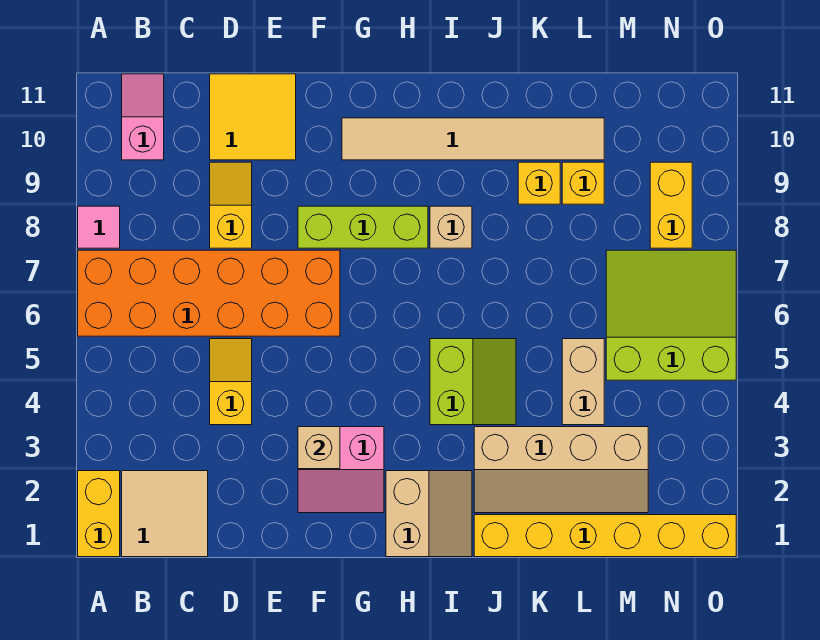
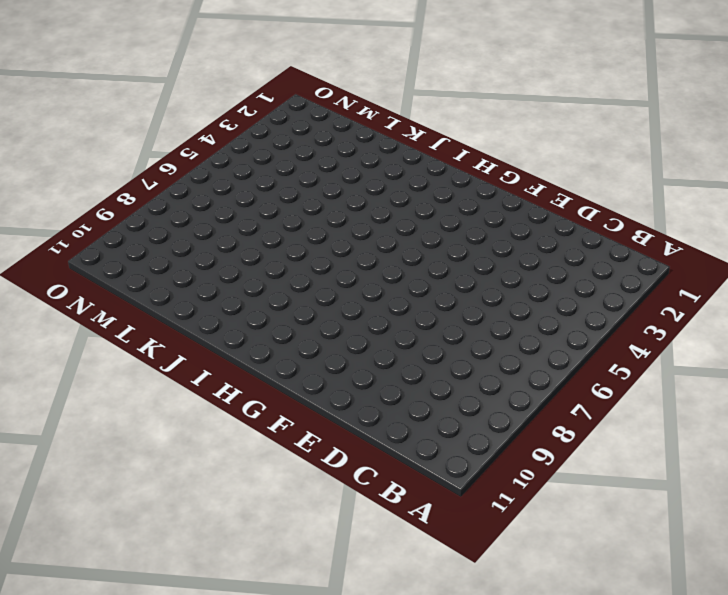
none -> yellow brick A1:A2 level 1
none -> orange brick A6:F7 level 1
none -> pink tile A8 level 1

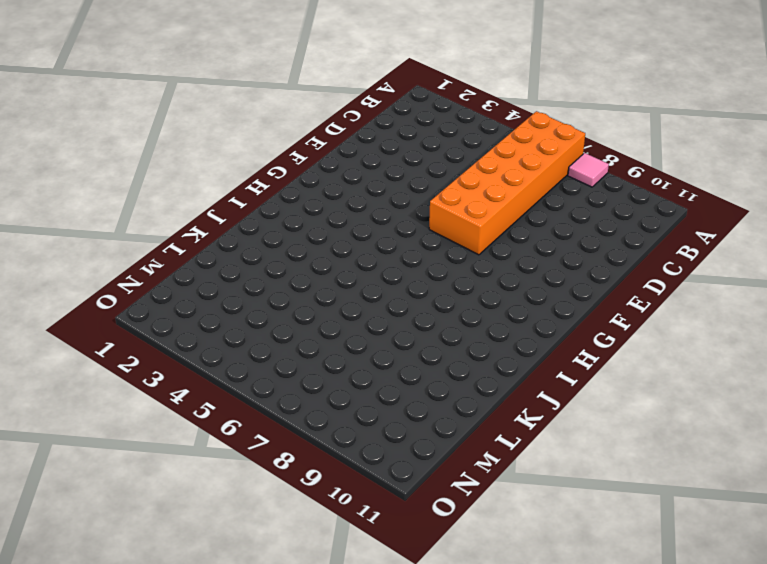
none -> yellow brick A1:A2 level 1
none -> tan tile B1:C2 level 1
none -> pink slope B10:B11 level 1 top 10

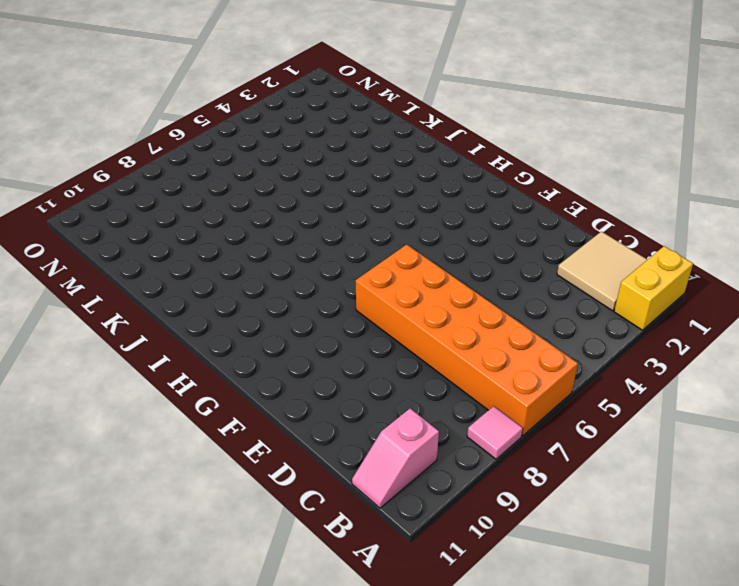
none -> yellow slope D4:D5 level 1 top 4
none -> yellow slope D8:D9 level 1 top 8
none -> yellow tile D10:E11 level 1

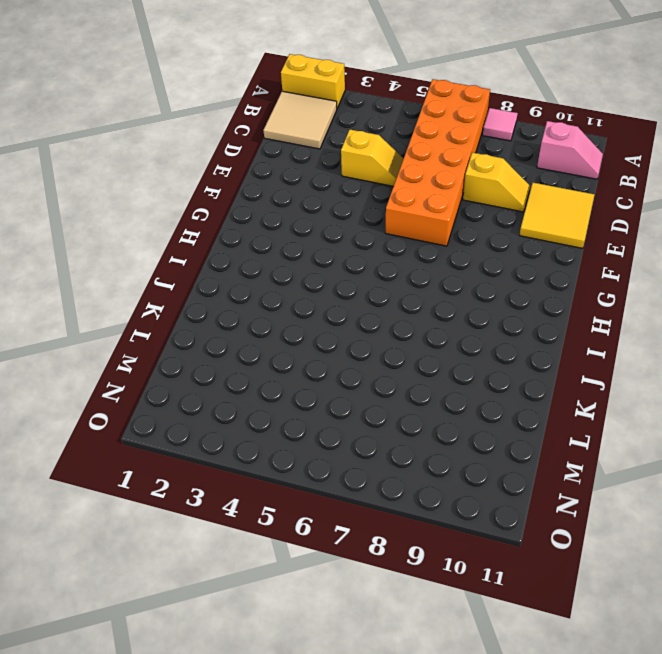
none -> pink slope F2:G3 level 1 top 3
none -> lime brick F8:H8 level 1
none -> tan tile G10:L10 level 1

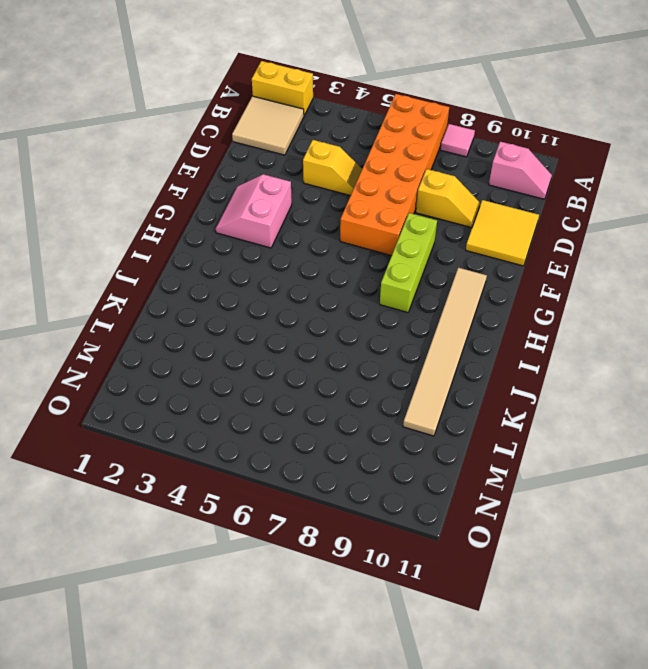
none -> tan slope H1:I2 level 1 top H
none -> lime slope I4:J5 level 1 top I
none -> tan brick I8 level 1

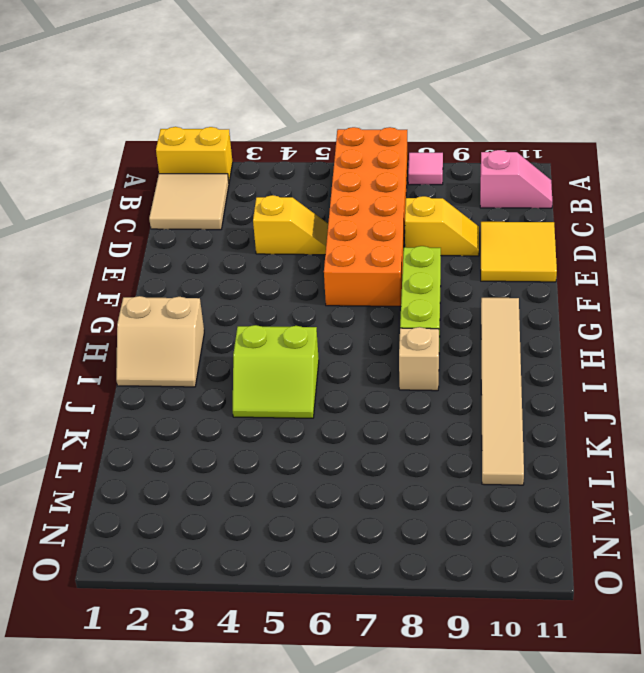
none -> pink slope F2:G3 level 1 top 3
none -> yellow brick J1:O1 level 1
none -> tan slope J2:M3 level 1 top 3

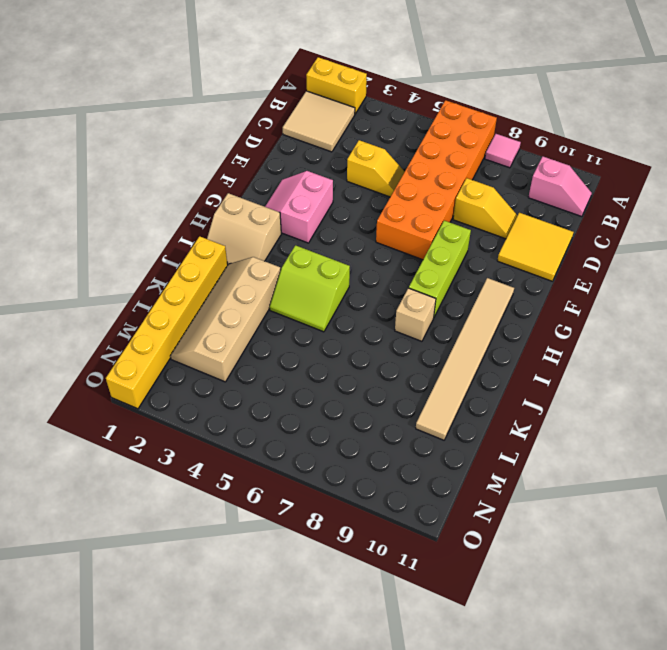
none -> yellow brick K9 level 1
none -> tan brick L4:L5 level 1
none -> yellow brick L9 level 1

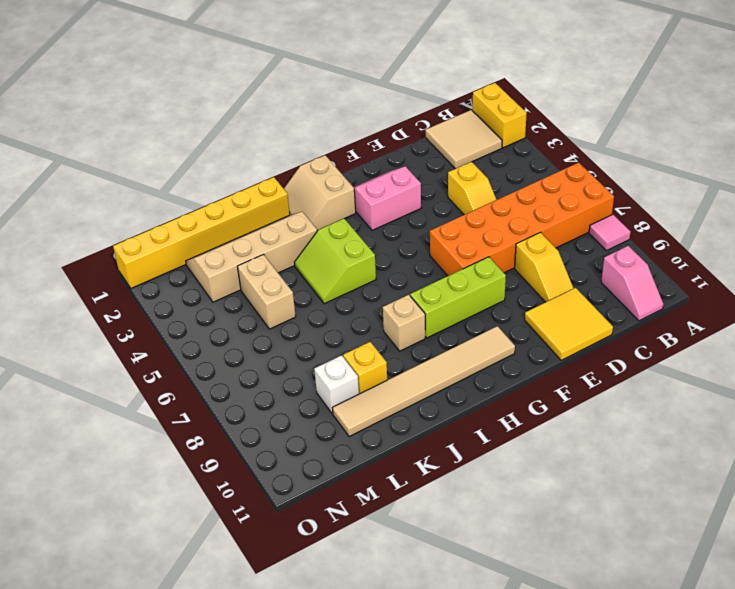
white brick L9 level 1 -> yellow brick L9 level 1
none -> lime slope M5:O7 level 1 top 5
none -> yellow brick N8:N9 level 1
none -> tan brick F3 level 2

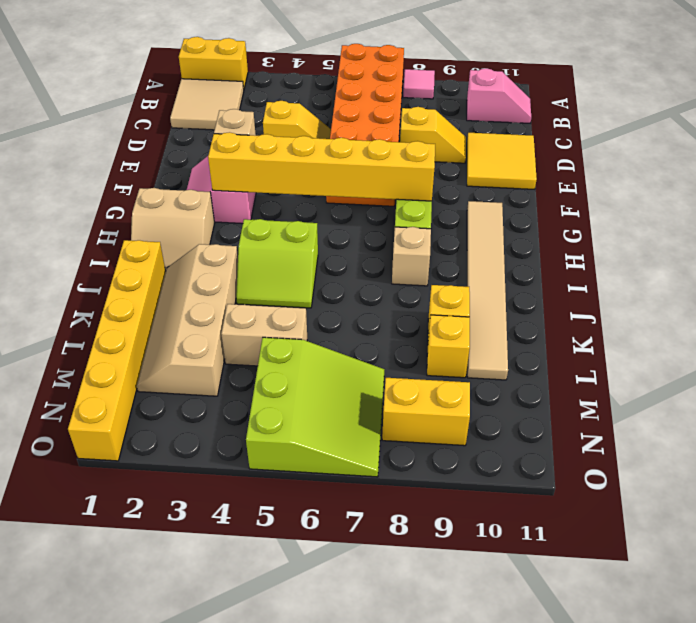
yellow brick G3:G8 level 2 -> none

